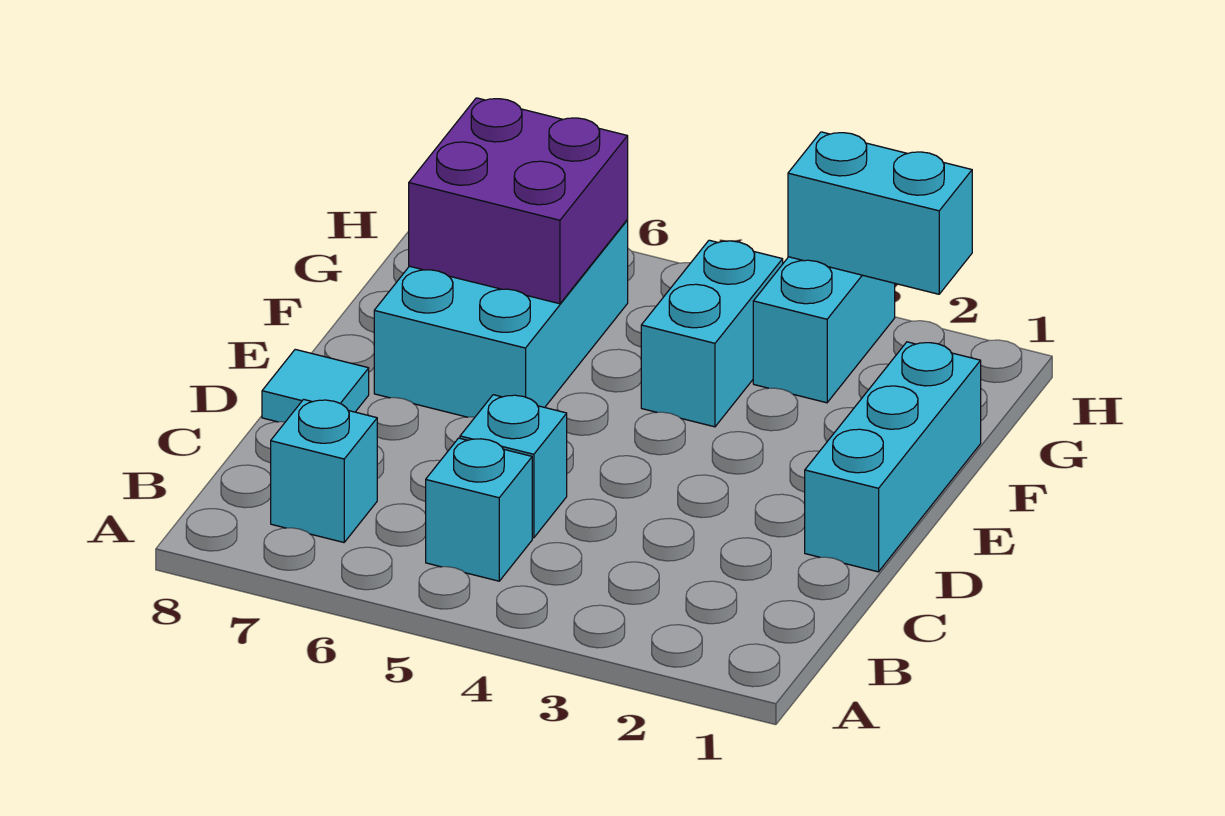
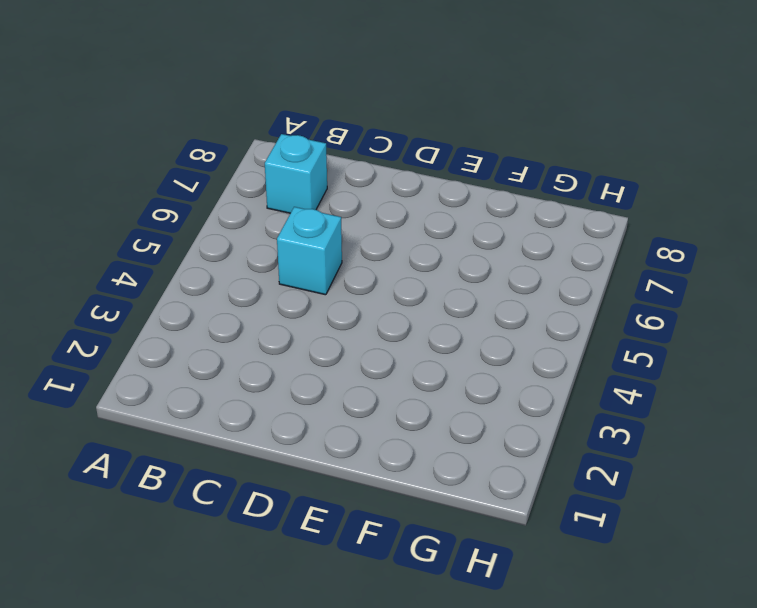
none -> cyan brick B5 level 1
none -> cyan brick D1:F1 level 1

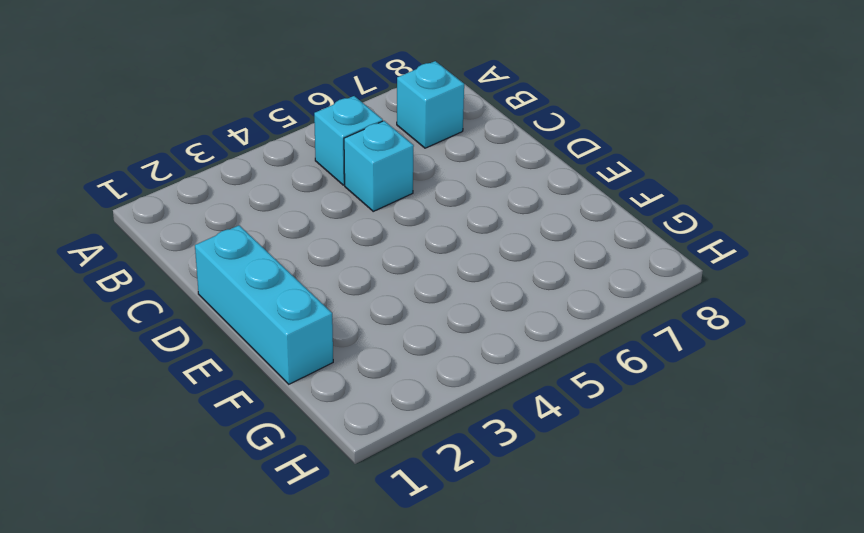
none -> cyan tile D8 level 1
none -> cyan brick E6:G7 level 1

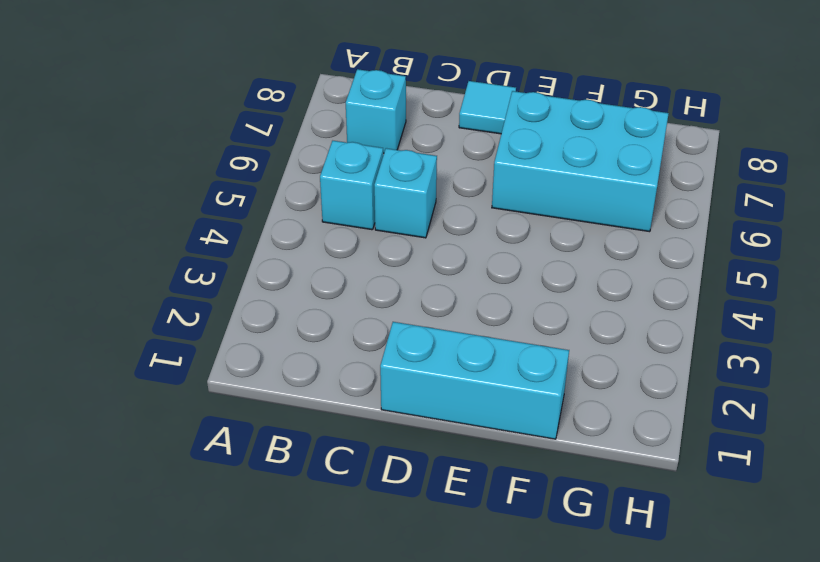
none -> cyan brick F4:G4 level 1
none -> cyan brick G3:H3 level 1

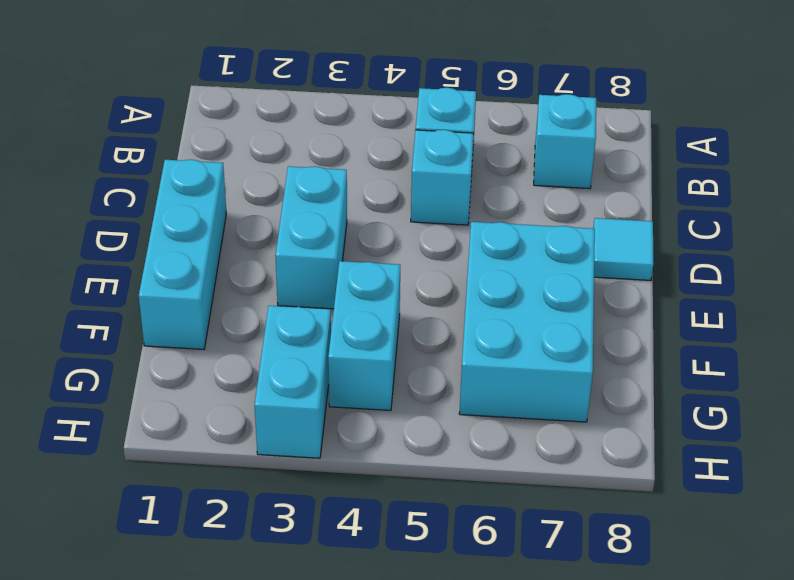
cyan brick D3:E3 level 1 -> cyan brick H2:H3 level 2
none -> purple brick F6:G7 level 2

